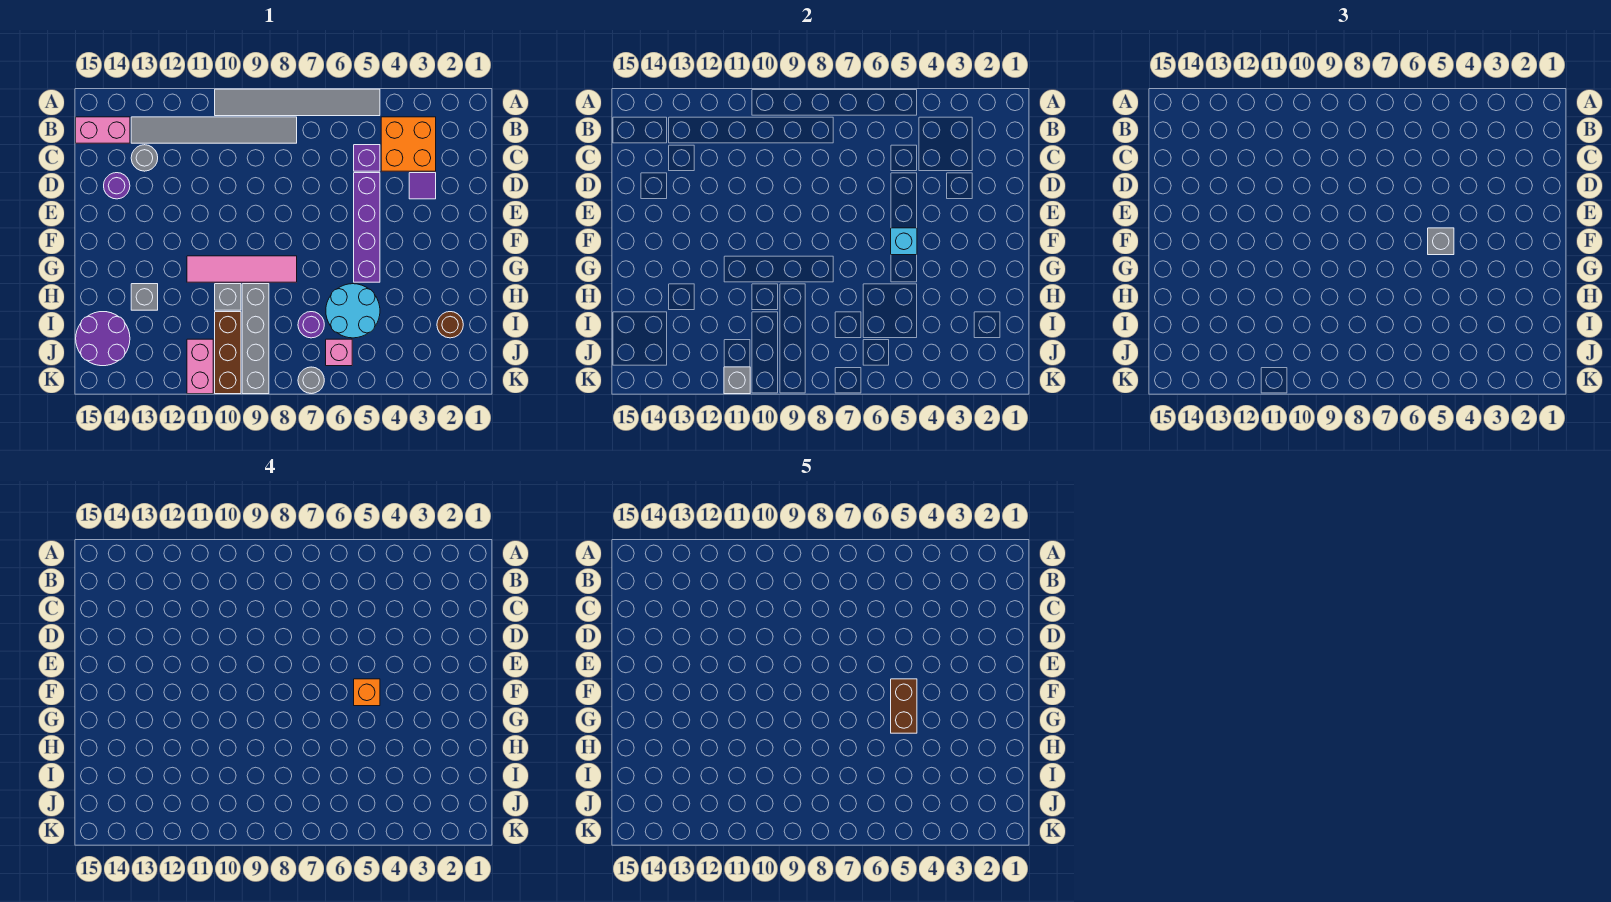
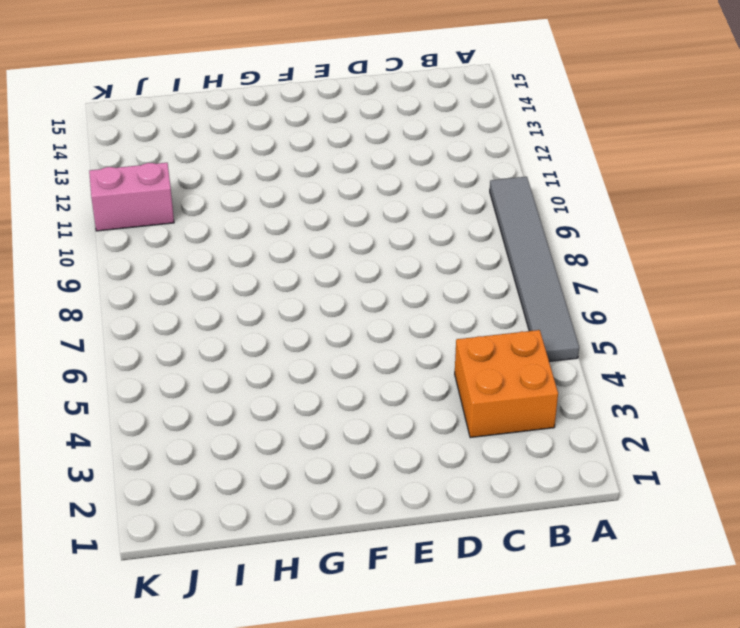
none -> grey tile B8:B13 level 1
none -> pink brick B14:B15 level 1
none -> purple brick C5 level 1

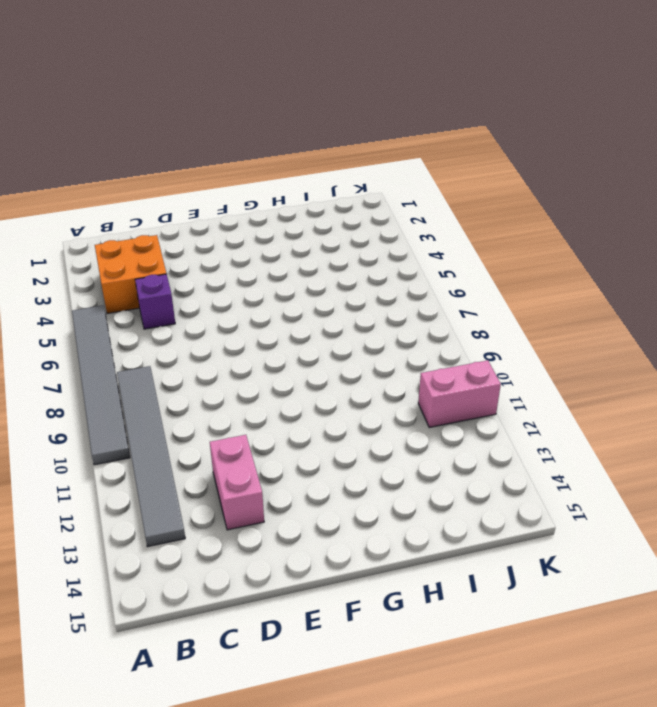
pink brick D12:D13 level 1 -> pink brick B14:B15 level 1
none -> grey round brick C13 level 1
none -> purple tile D3 level 1
none -> purple brick D5:G5 level 1

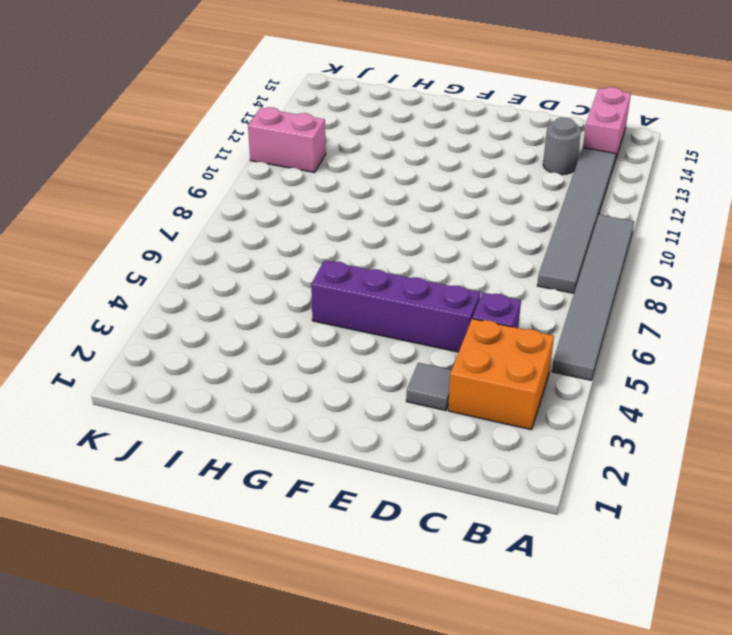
grey tile D3 level 1 -> purple tile D3 level 1
none -> purple round brick D14 level 1
none -> pink tile G8:G11 level 1
none -> cyan round brick H5:I6 level 1

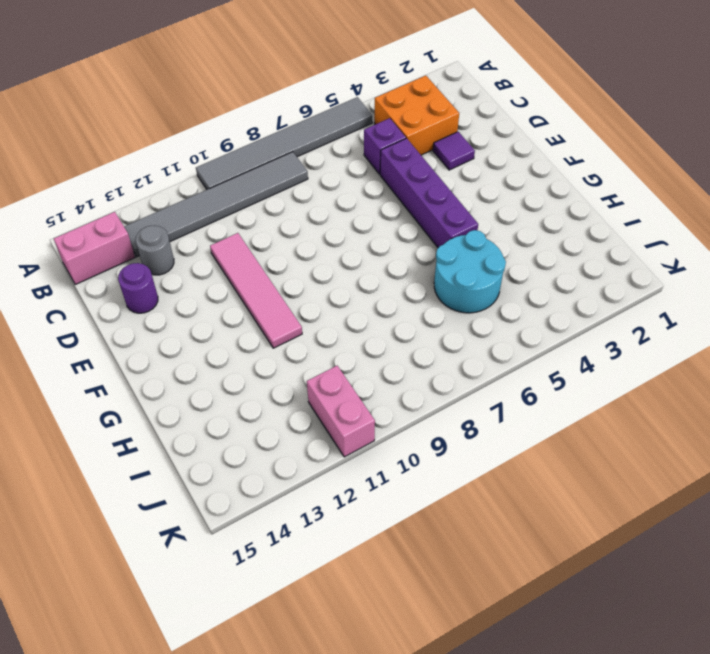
pink tile D11:G11 level 1 -> pink tile G8:G11 level 1
none -> grey brick H9:K9 level 1
none -> grey brick H10 level 1
none -> grey brick H13 level 1

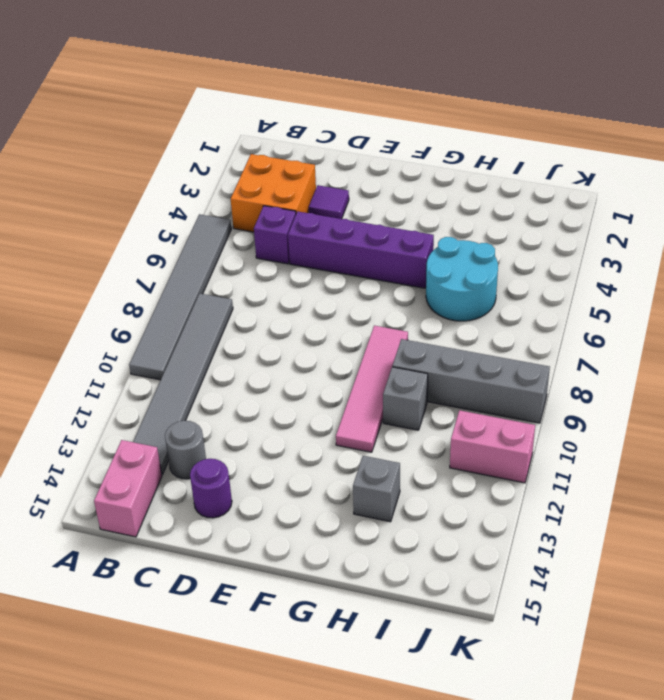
none -> brown round brick I2 level 1
none -> purple round brick I7 level 1
none -> brown brick I10:K10 level 1

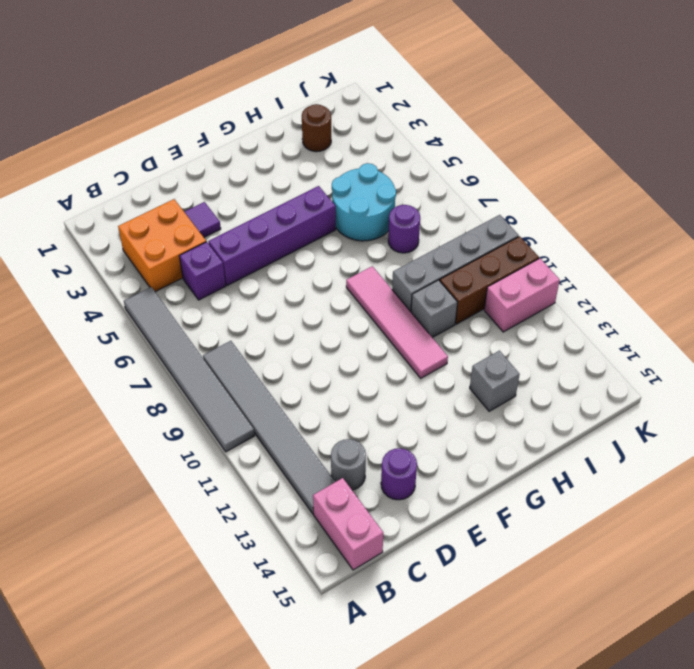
none -> purple round brick I14:J15 level 1
none -> pink brick J6 level 1
none -> grey round brick K7 level 1

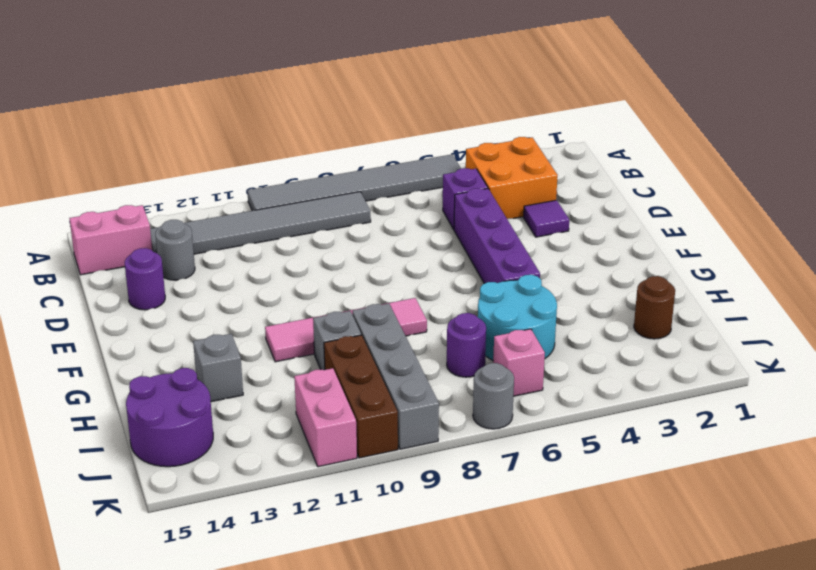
none -> cyan brick F5 level 2
none -> grey brick K11 level 2
none -> grey brick F5 level 3

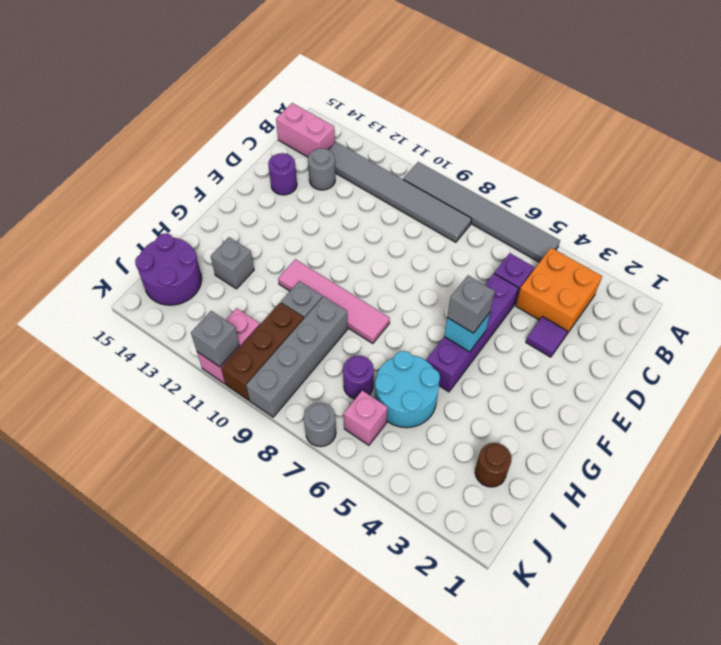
none -> orange brick F5 level 4
none -> brown brick F5:G5 level 5

